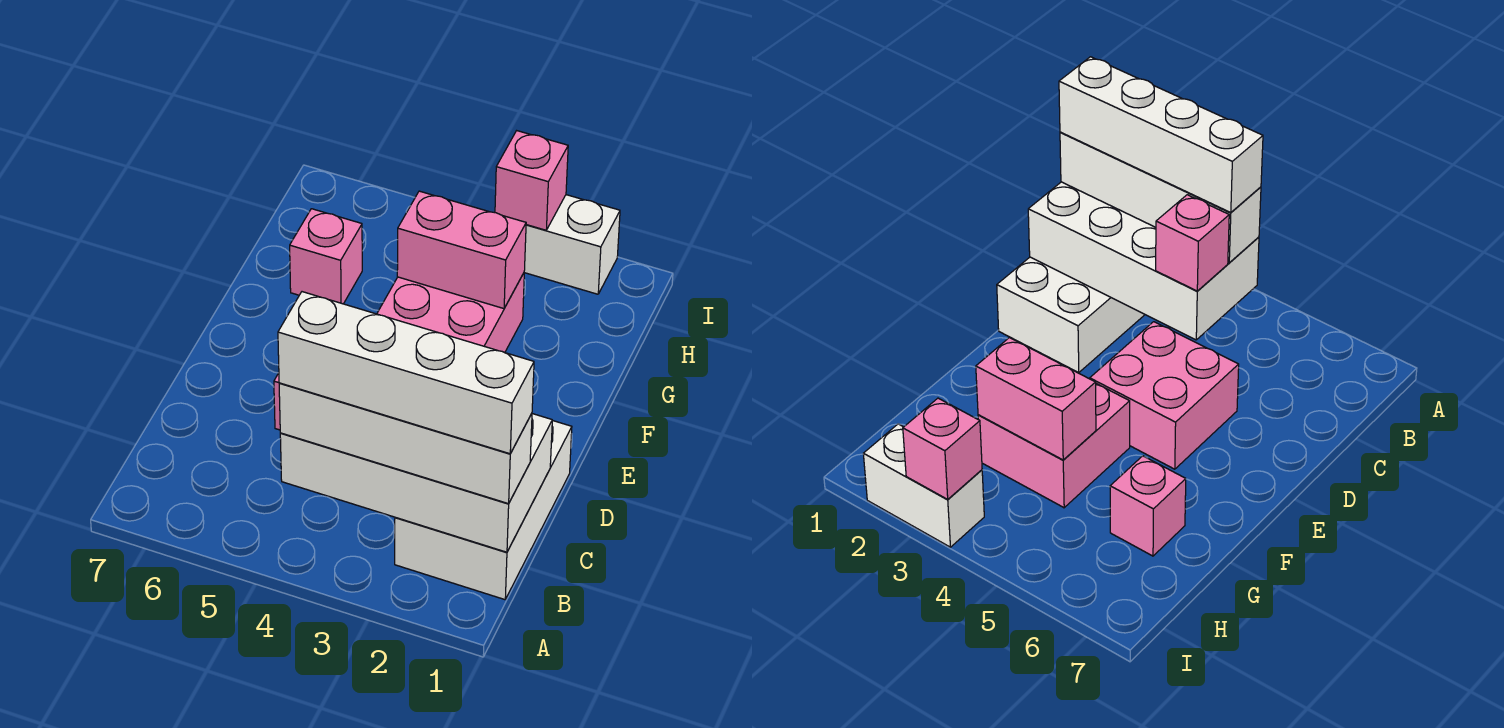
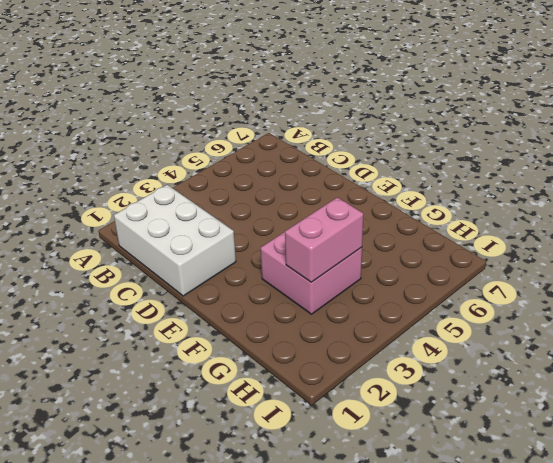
none -> pink brick D4:E5 level 1
none -> pink brick G6 level 1

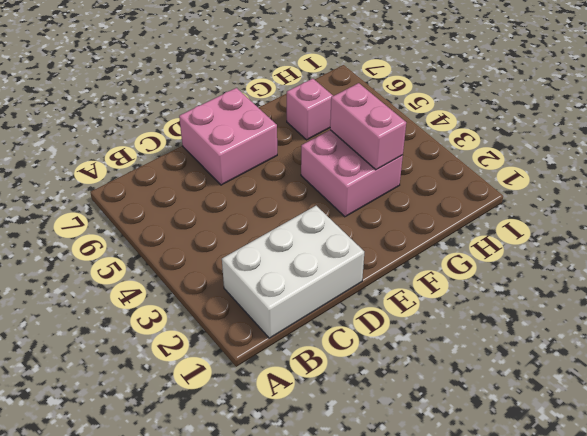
pink brick D6:E7 level 1 -> pink brick D4:E5 level 1
none -> white brick I2:I3 level 1
none -> white brick B1:C4 level 2

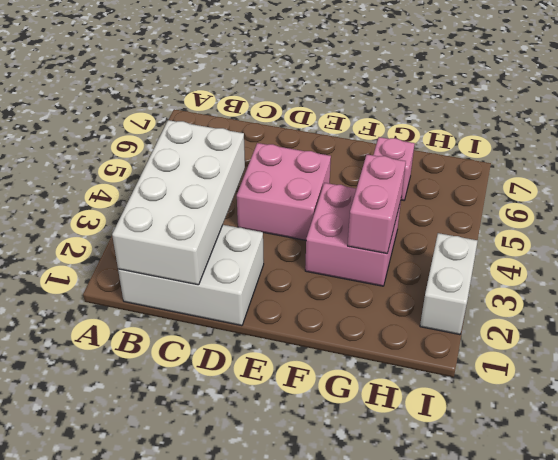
none -> pink brick I3 level 2
none -> white brick B1:B4 level 3

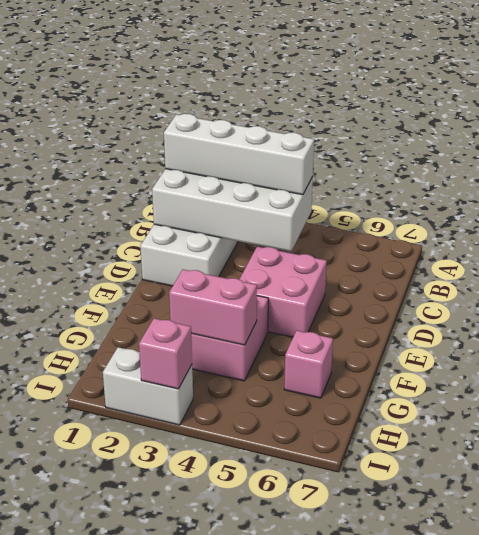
none -> pink brick C4 level 3
none -> white brick B1:B4 level 4

